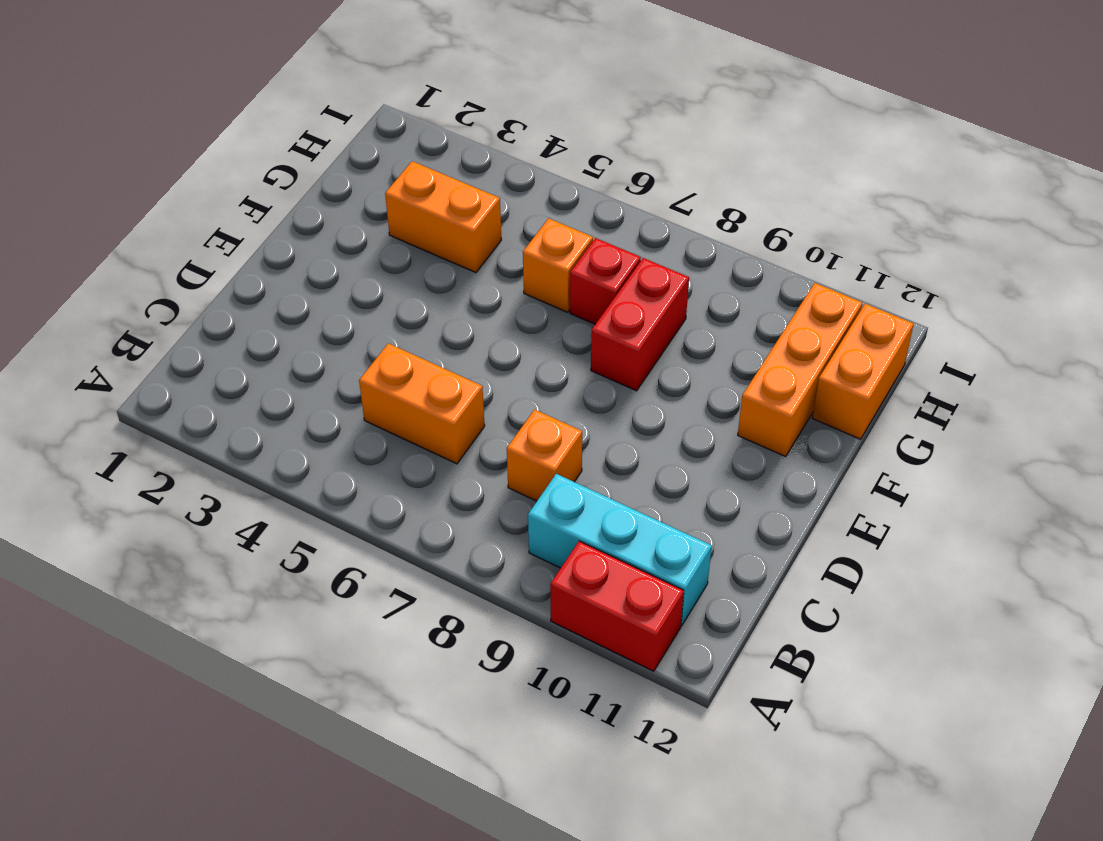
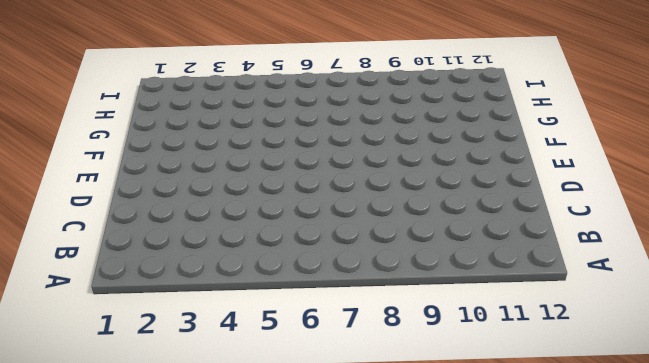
none -> red brick A10:A11 level 1
none -> cyan brick B9:B11 level 1

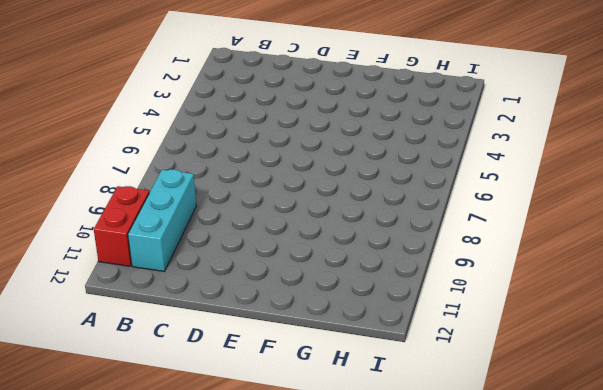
none -> orange brick C5:C6 level 1
none -> orange brick C8 level 1

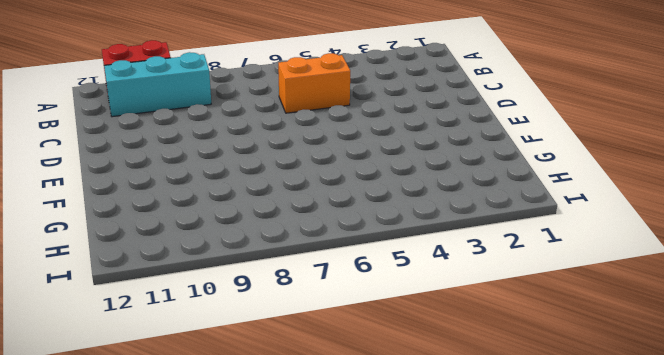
none -> orange brick C8 level 1
none -> red brick F8:G8 level 1

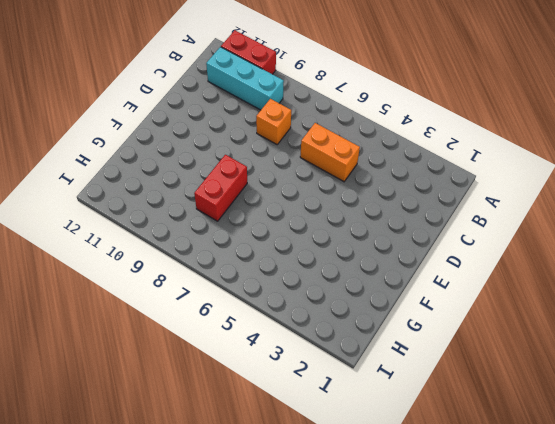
none -> orange brick F11:H11 level 1
none -> orange brick G3:G4 level 1

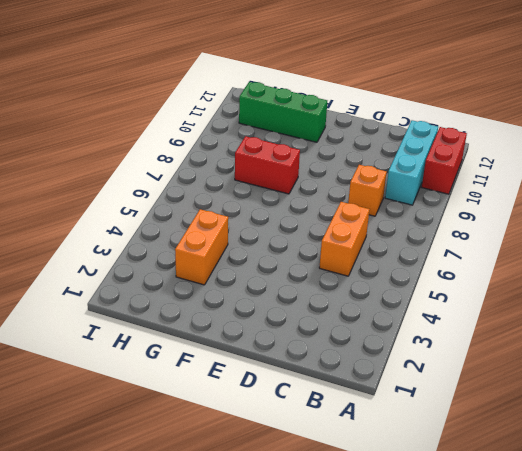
green brick F11:H11 level 1 -> orange brick F11:H11 level 1
none -> orange brick G6 level 1
none -> red brick G7 level 1

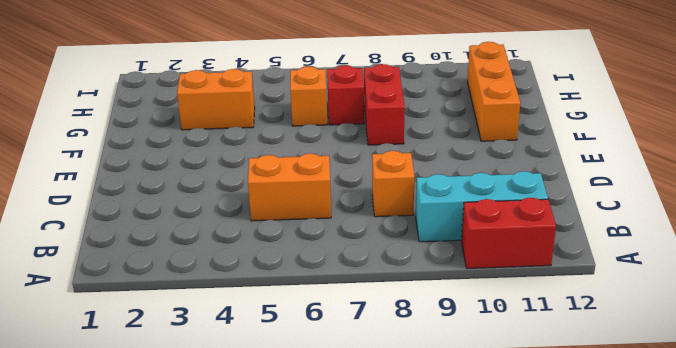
none -> orange brick G12:H12 level 1

